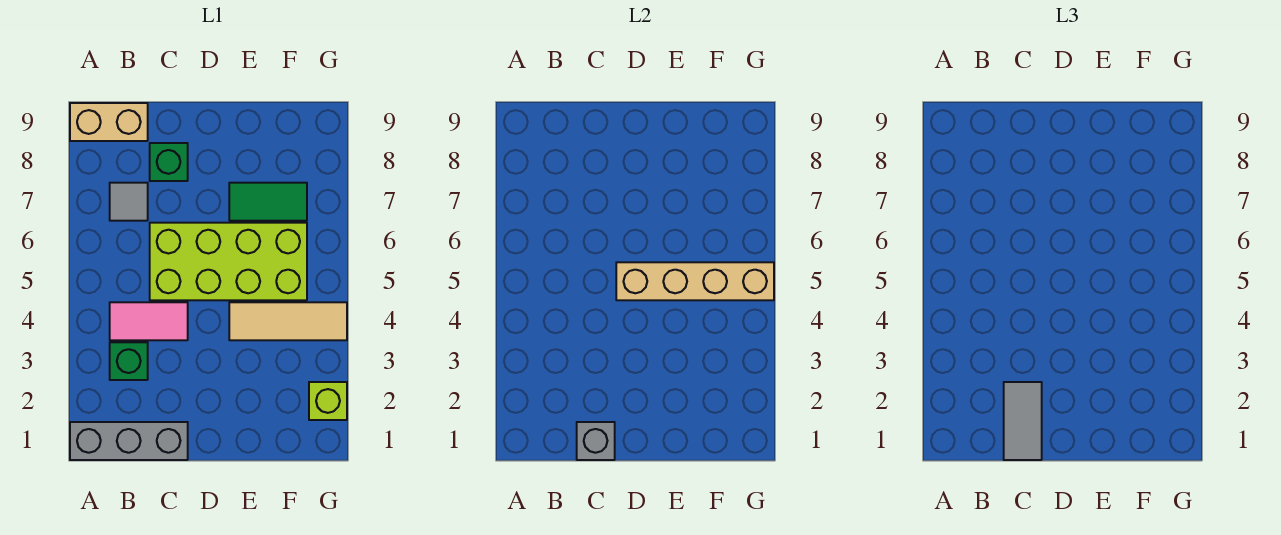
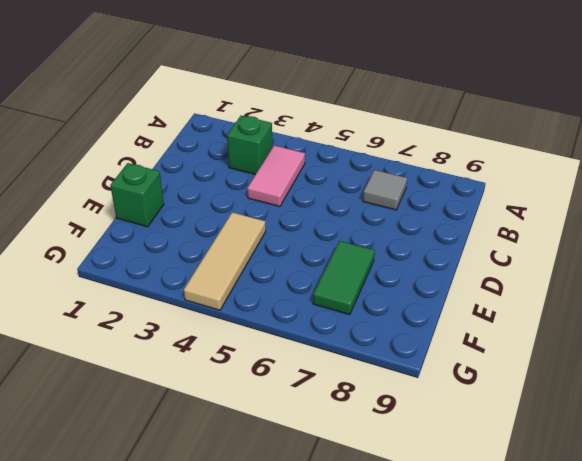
green brick E1 level 1 -> green brick C8 level 1
none -> grey brick A1:C1 level 1
none -> tan brick A9:B9 level 1
none -> lime brick C5:F6 level 1

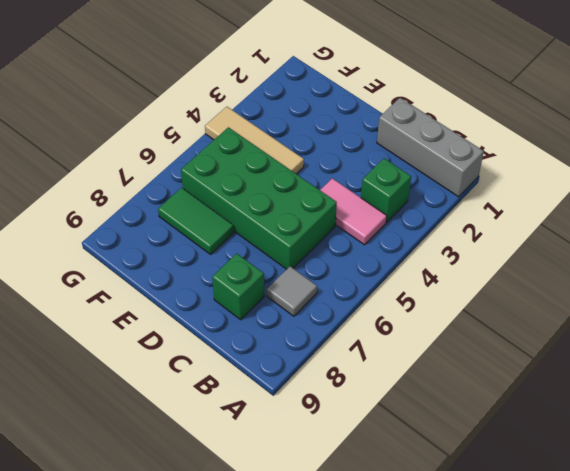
green brick C5:F6 level 1 -> lime brick C5:F6 level 1
none -> tan brick A9:B9 level 1
none -> lime brick G2 level 1
none -> grey brick C1 level 2

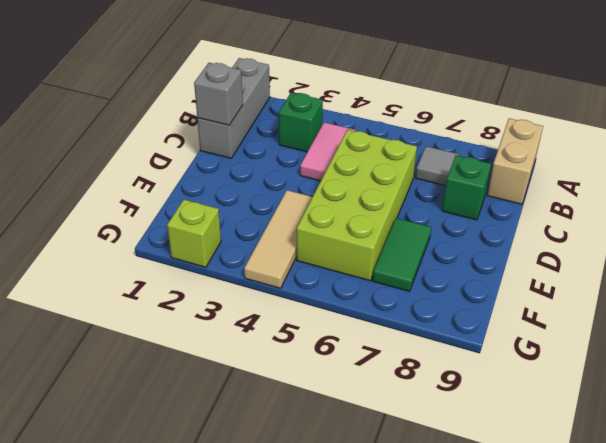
none -> tan brick D5:G5 level 2
none -> grey tile C1:C2 level 3

